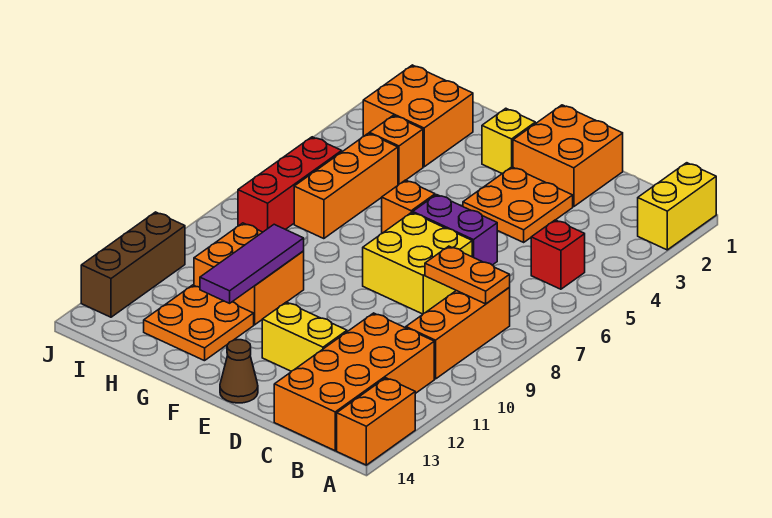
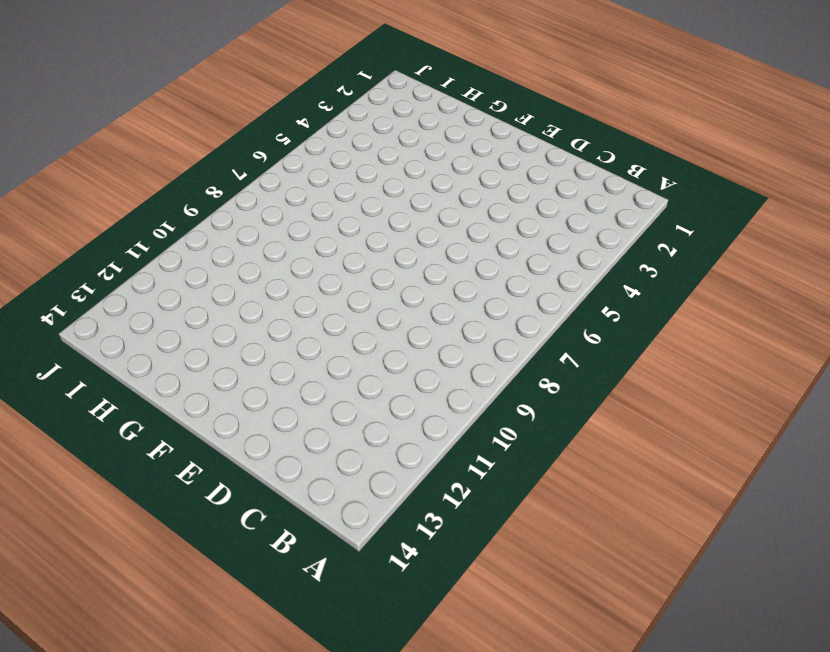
none -> yellow brick A1:A2 level 1
none -> orange brick A13:A14 level 1
none -> red brick B5 level 1

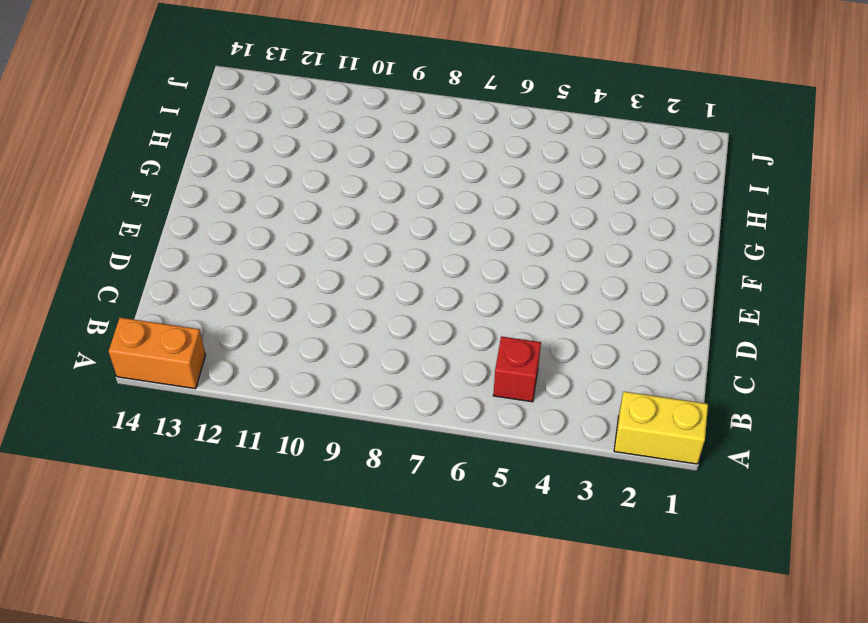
none -> orange brick B8:B10 level 1
none -> orange brick B11:C14 level 1
none -> orange brick D1:E2 level 1

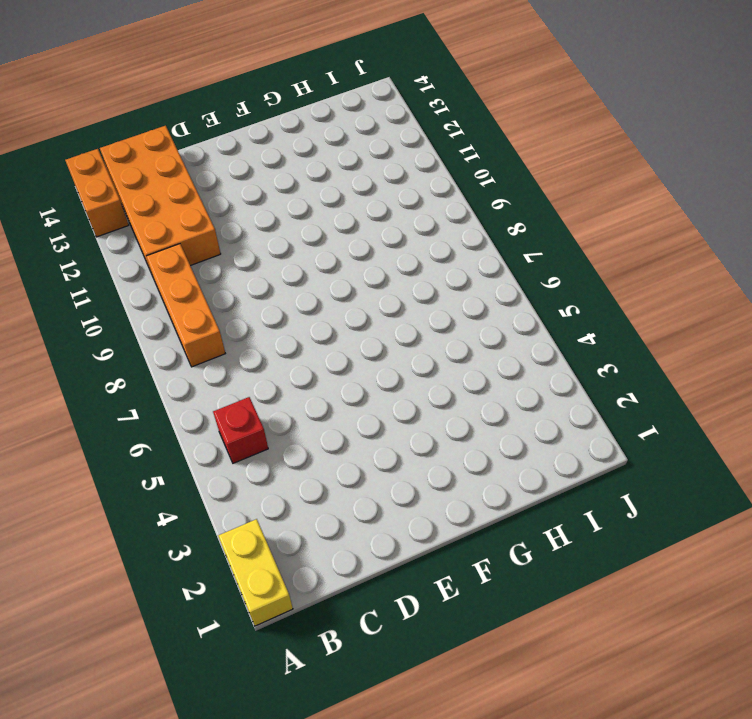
none -> orange brick D1:E2 level 1
none -> orange plate D3:E4 level 1
none -> purple brick D6:E6 level 1

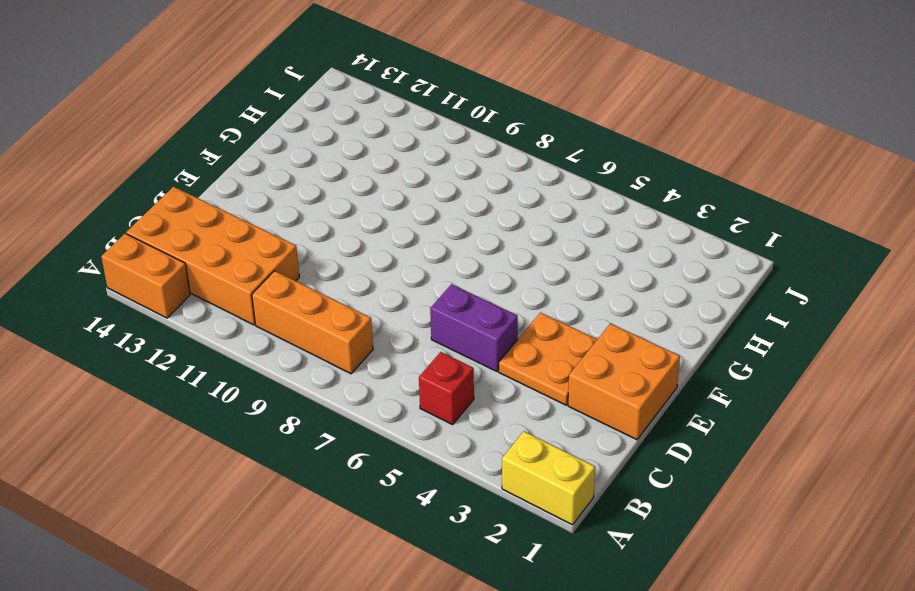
purple brick D5:D6 level 1 -> purple brick D6:E6 level 1
none -> yellow brick D7:E8 level 1
none -> yellow brick D12:E12 level 1
none -> brown cone E14 level 1

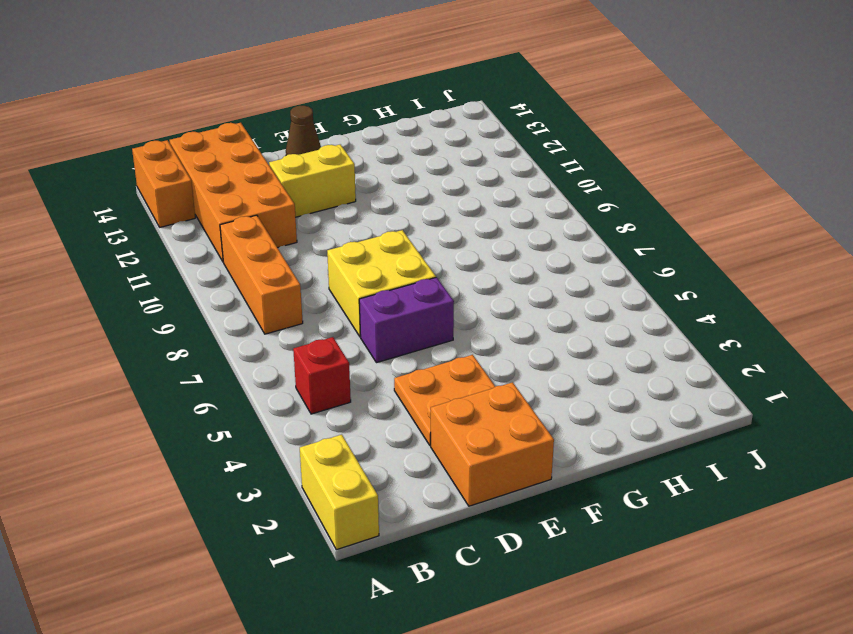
none -> yellow brick F2 level 1
none -> orange brick F6 level 1
none -> orange brick G10:H11 level 1

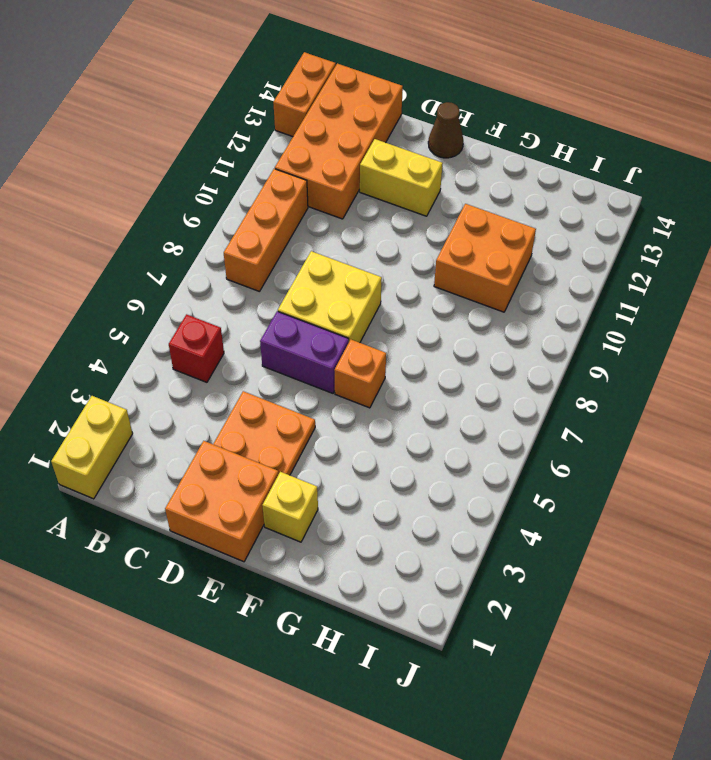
none -> orange plate G12:H13 level 1
none -> orange brick H2:I3 level 1
none -> orange brick H4 level 1

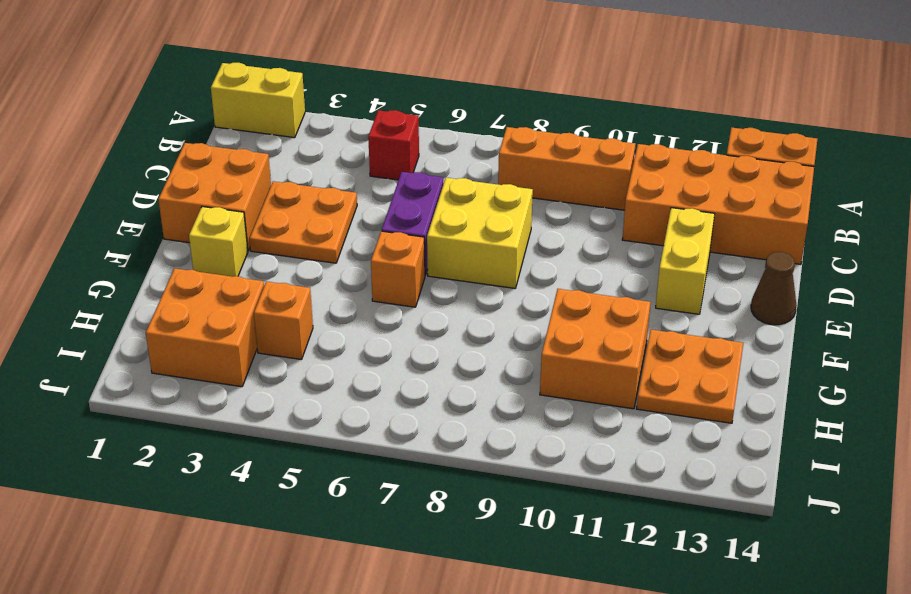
none -> orange brick H5:H7 level 1
none -> red brick I6:I8 level 1
none -> brown brick J11:J13 level 1

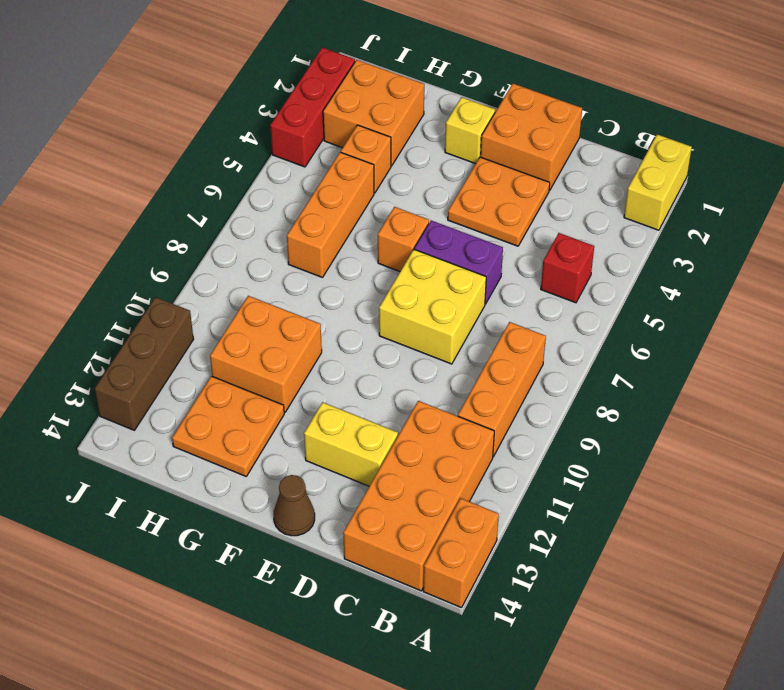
red brick J2:J4 level 1 -> red brick I6:I8 level 1
none -> orange plate B8:C8 level 2
none -> purple tile G10:G12 level 2

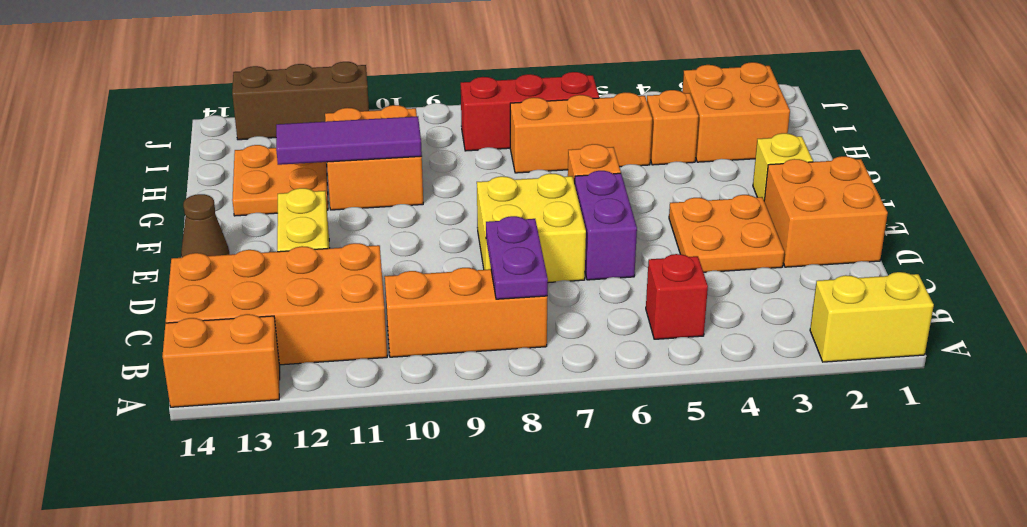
purple plate B8:C8 level 2 -> orange plate B8:C8 level 2

